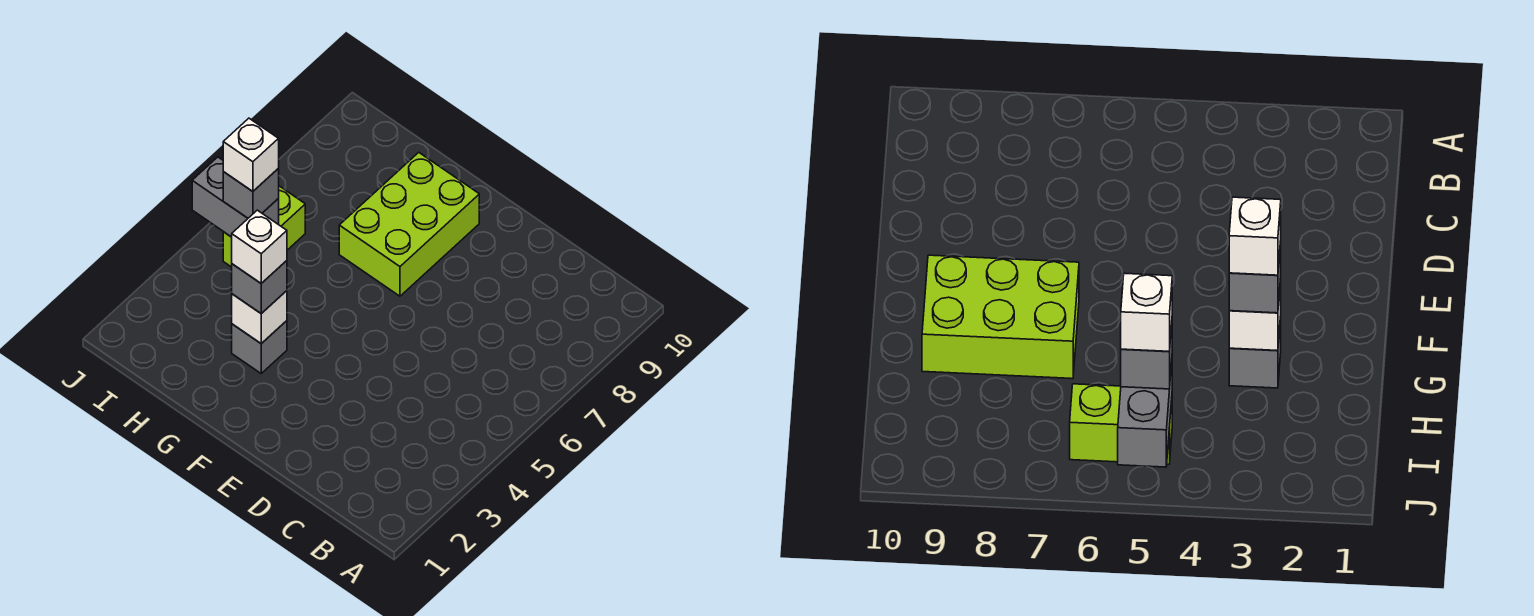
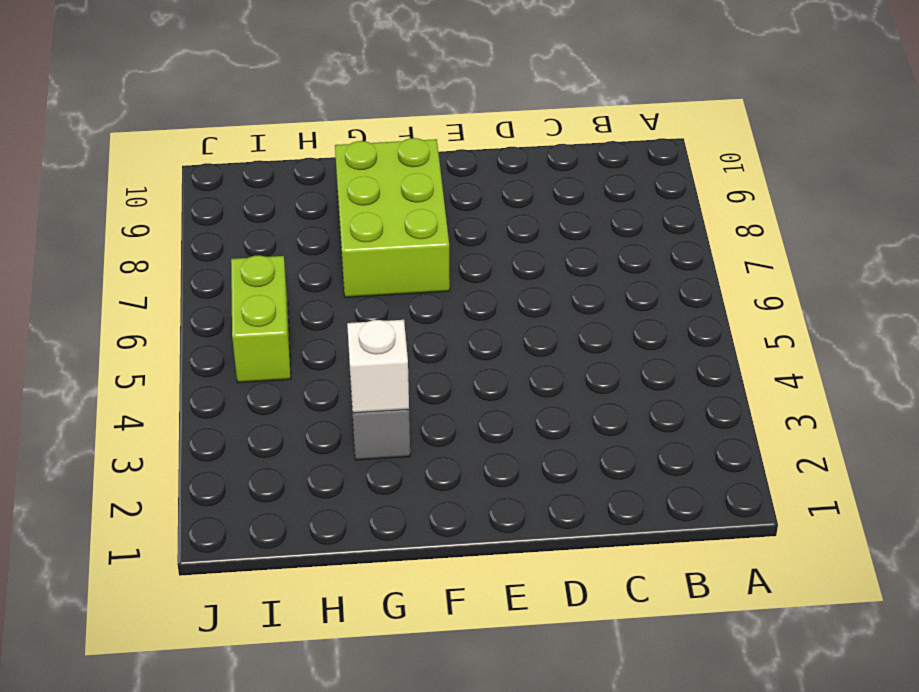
none -> grey brick I5:J5 level 2
none -> grey brick G3 level 3

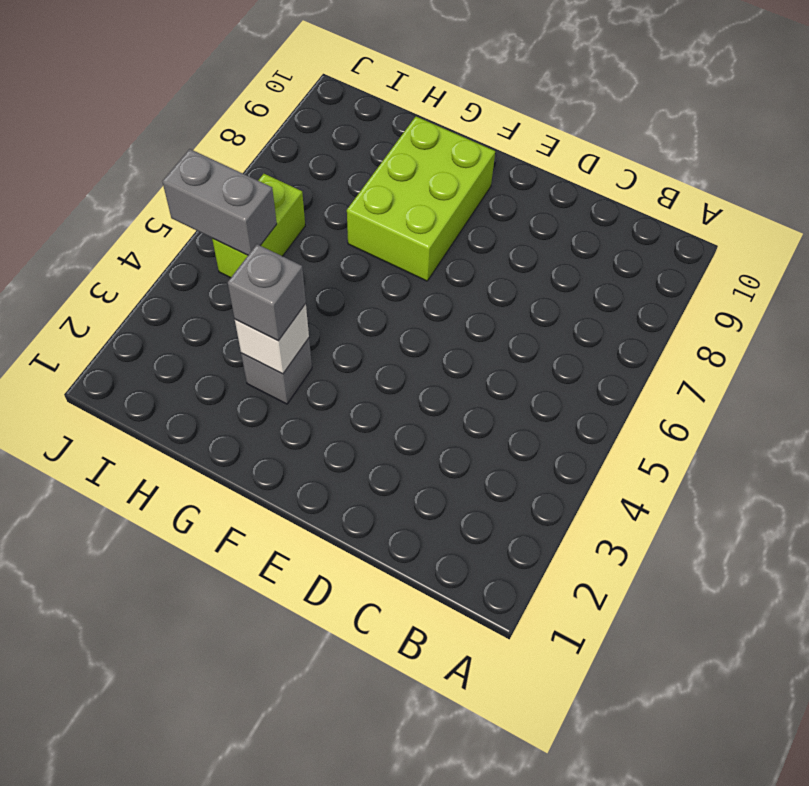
none -> grey brick I5 level 3
none -> white brick G3 level 4

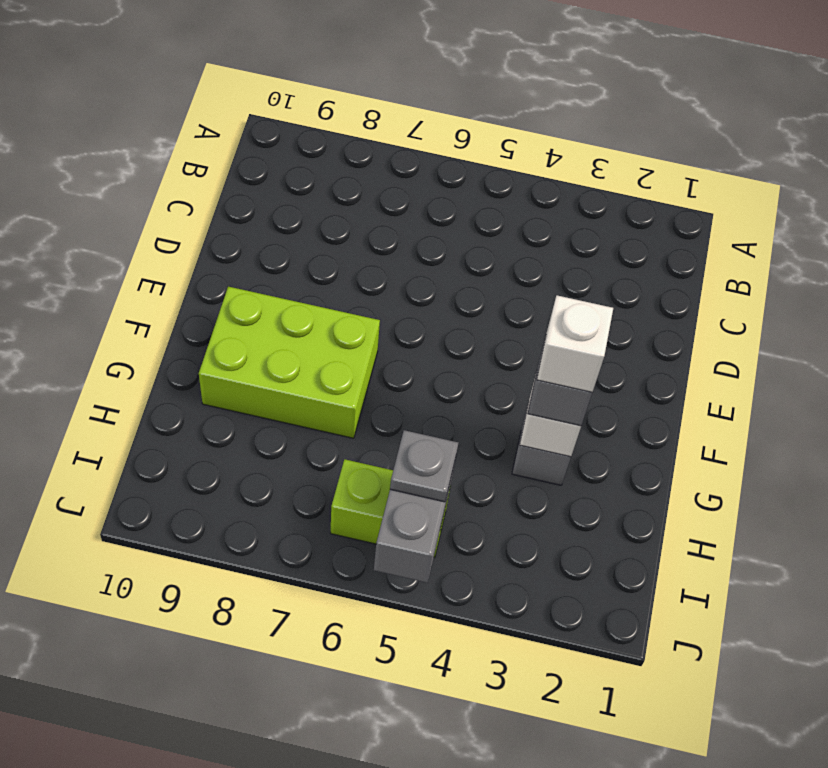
grey plate I5 level 3 -> grey brick I5 level 3
none -> white brick I5 level 4

